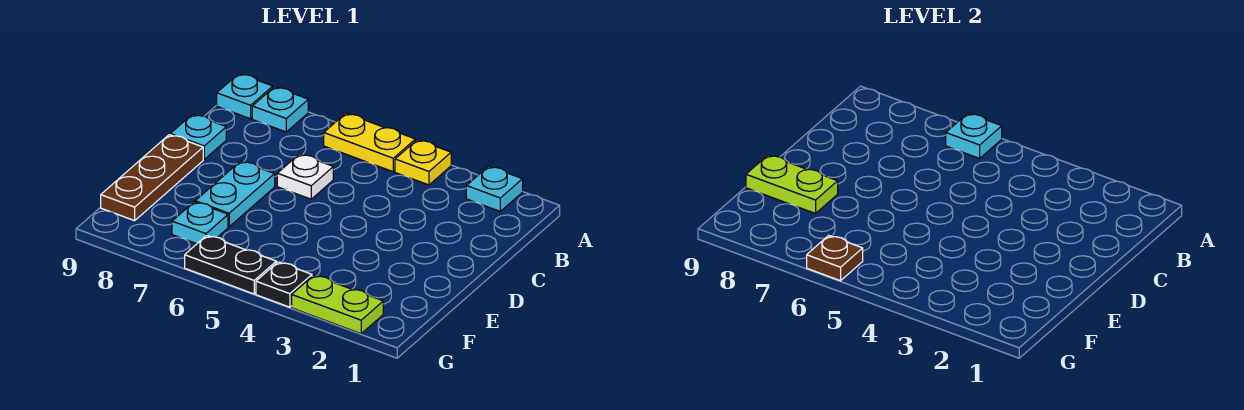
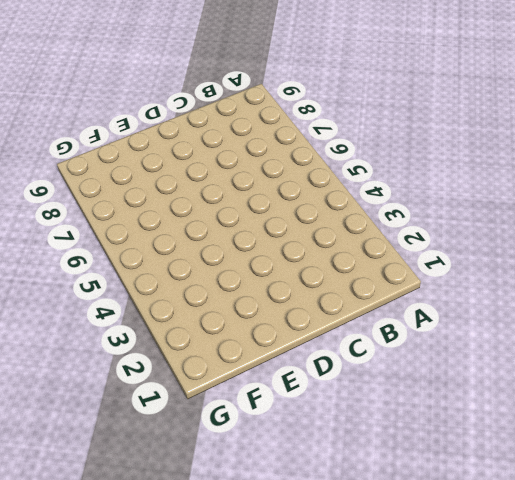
none -> cyan plate A2 level 1
none -> yellow plate A4 level 1
none -> yellow plate A5:A6 level 1

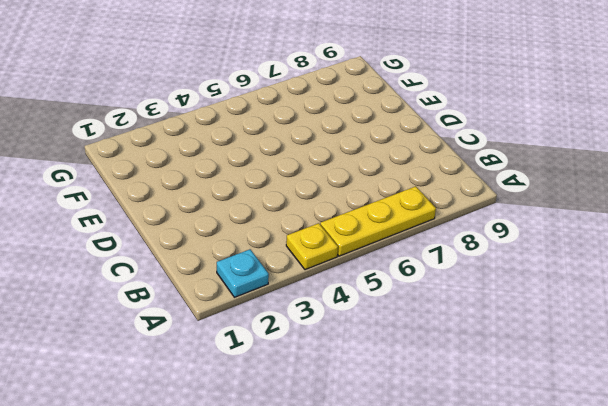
yellow plate A5:A7 level 1 -> yellow plate A5:A6 level 1
none -> cyan plate A8 level 1
none -> cyan plate A9 level 1
none -> white plate C6 level 1

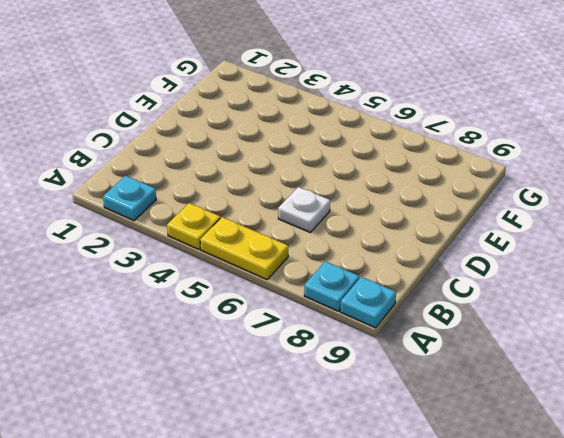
none -> cyan plate C9 level 1
none -> cyan plate D7:E7 level 1
none -> brown plate D9:F9 level 1

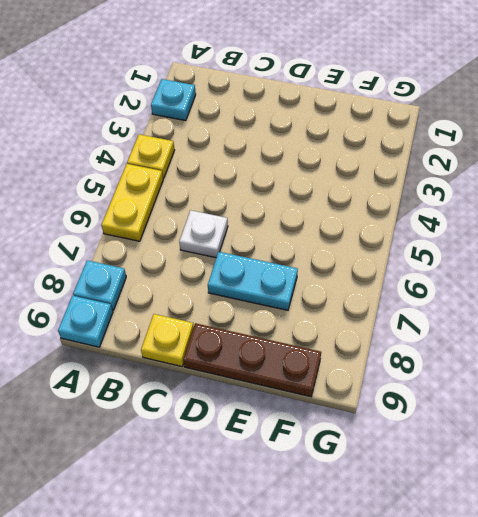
yellow plate C9 level 1 -> cyan plate C9 level 1
none -> cyan plate F7 level 1
none -> lime plate G2:G3 level 1
none -> black plate G4 level 1

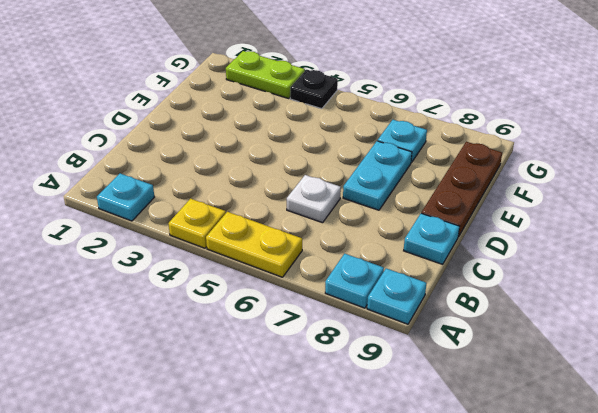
none -> black plate G5:G6 level 1
none -> cyan plate A6 level 2
none -> lime plate E8:E9 level 2

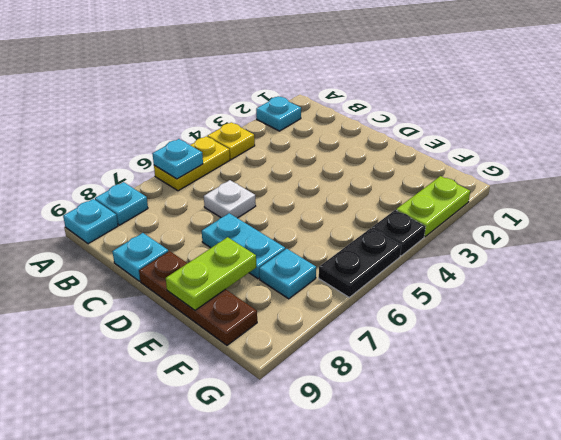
none -> brown plate G6 level 2

